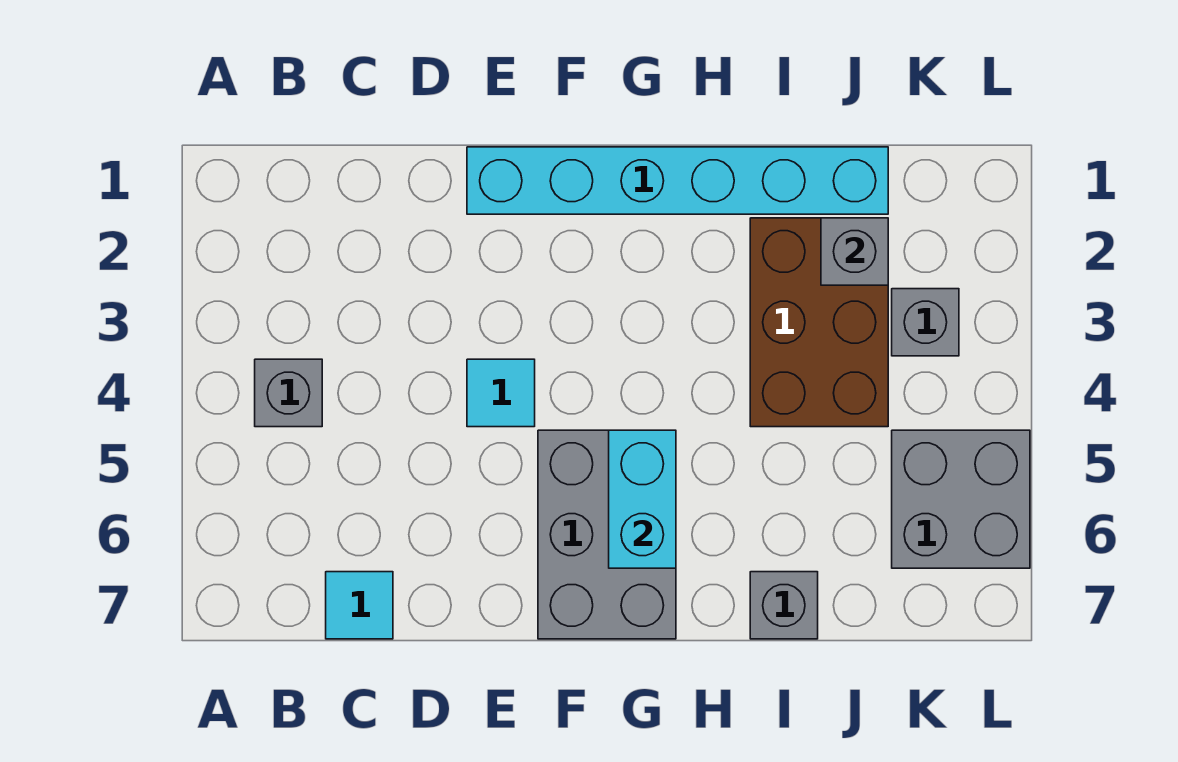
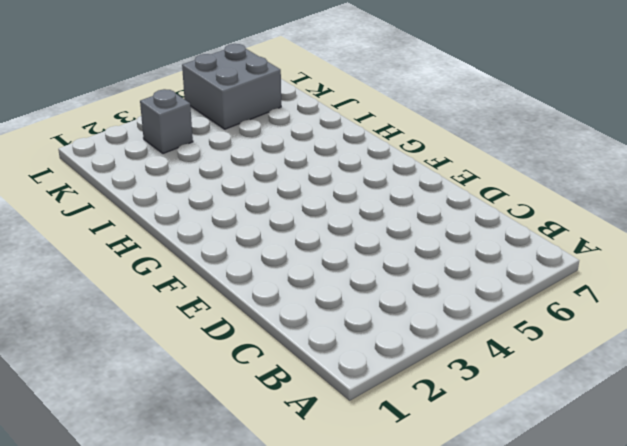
none -> grey brick B4 level 1
none -> cyan tile C7 level 1

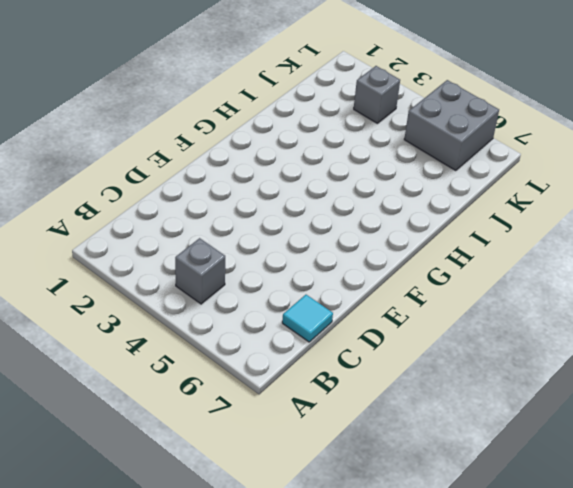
none -> cyan brick E1:J1 level 1
none -> cyan tile E4 level 1

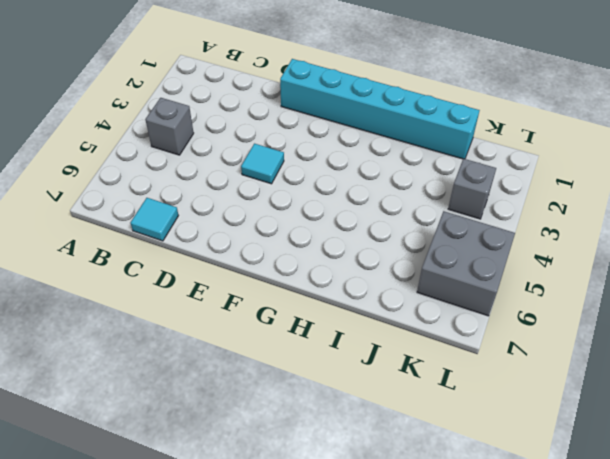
none -> grey brick F5:G7 level 1
none -> brown brick I2:J4 level 1

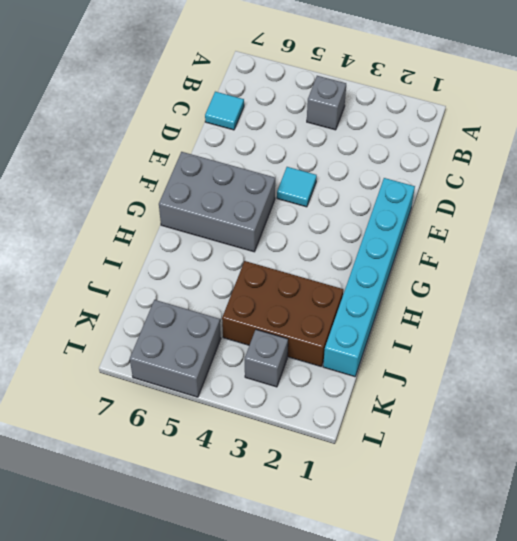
none -> grey brick I7 level 1
none -> cyan brick G5:G6 level 2

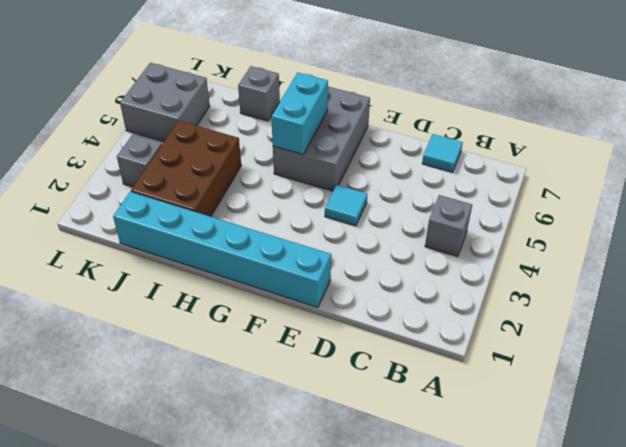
none -> grey brick J2 level 2

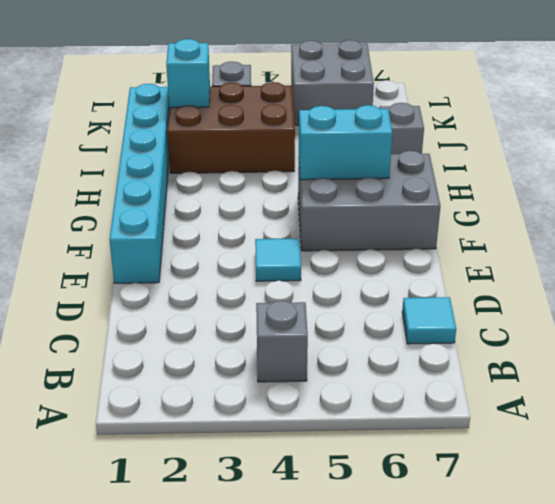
cyan brick J2 level 2 -> grey brick J2 level 2

